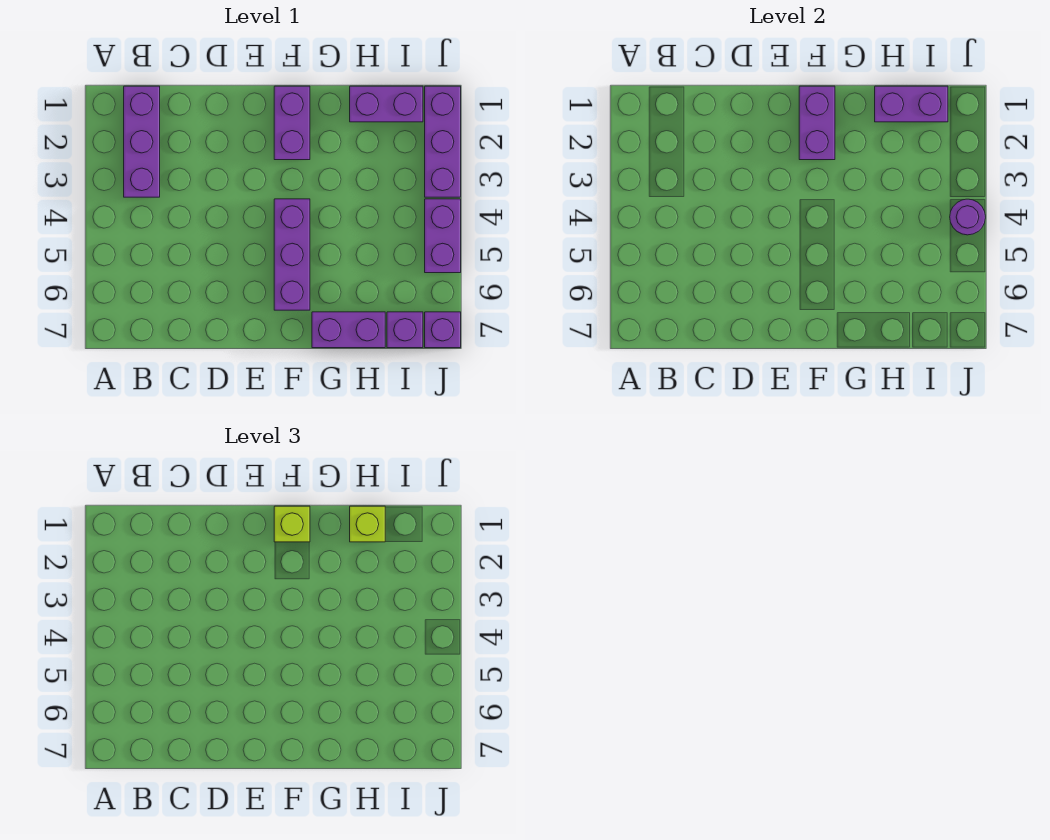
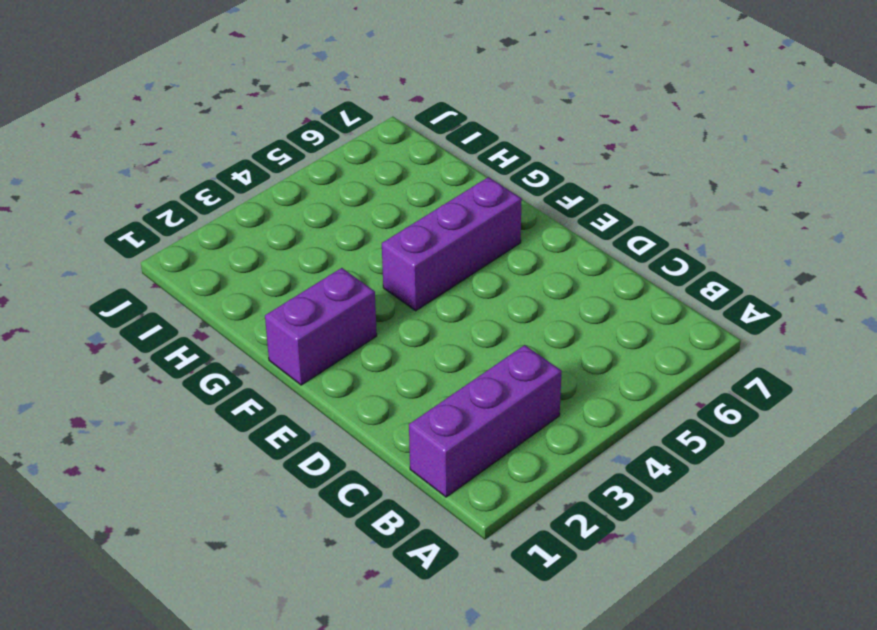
none -> purple brick G7:H7 level 1
none -> purple brick H1:I1 level 1
none -> purple brick I7 level 1

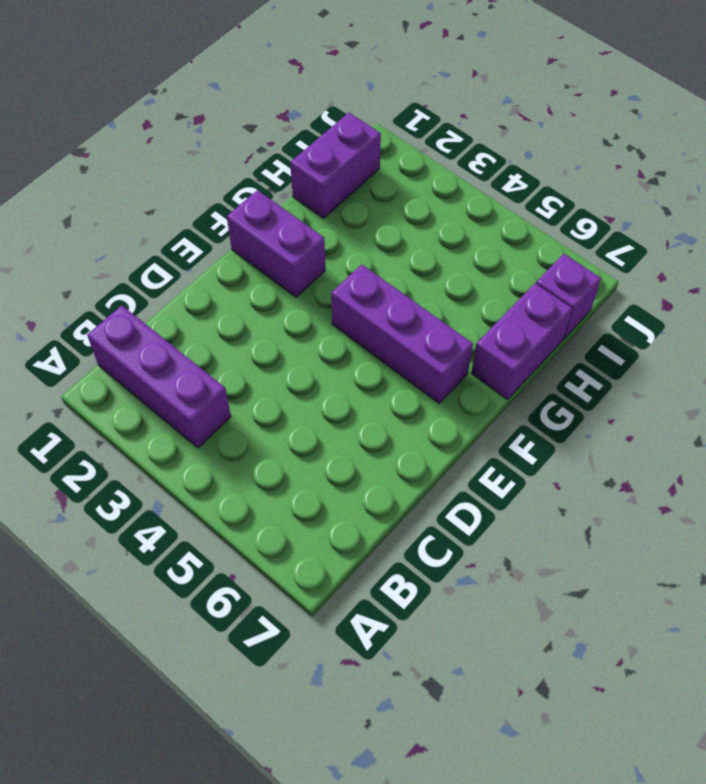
none -> purple brick J1:J3 level 1
none -> purple brick J4:J5 level 1
none -> purple brick J7 level 1

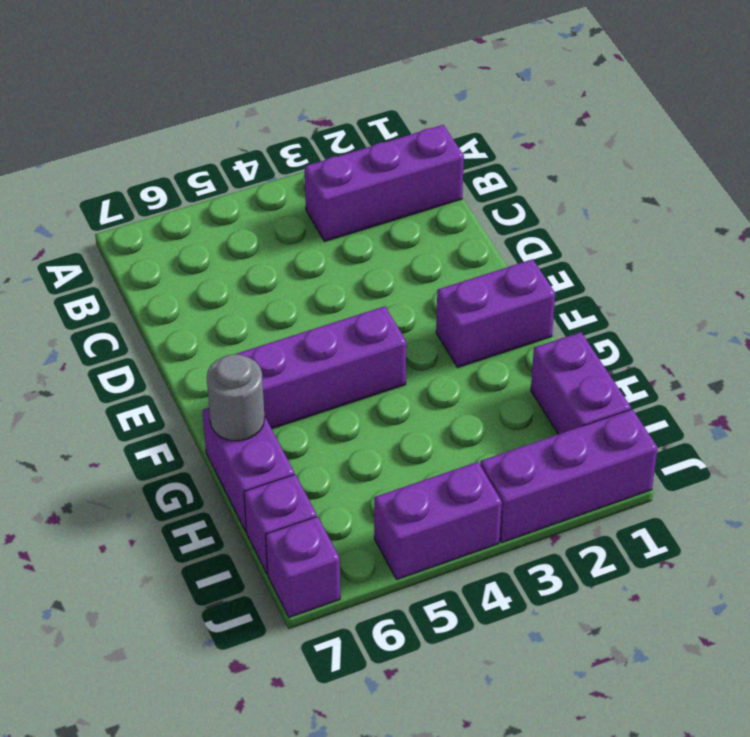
grey round brick G7 level 2 -> none
none -> purple brick F1:F2 level 2
none -> purple brick H1:I1 level 2
none -> purple round brick J4 level 2

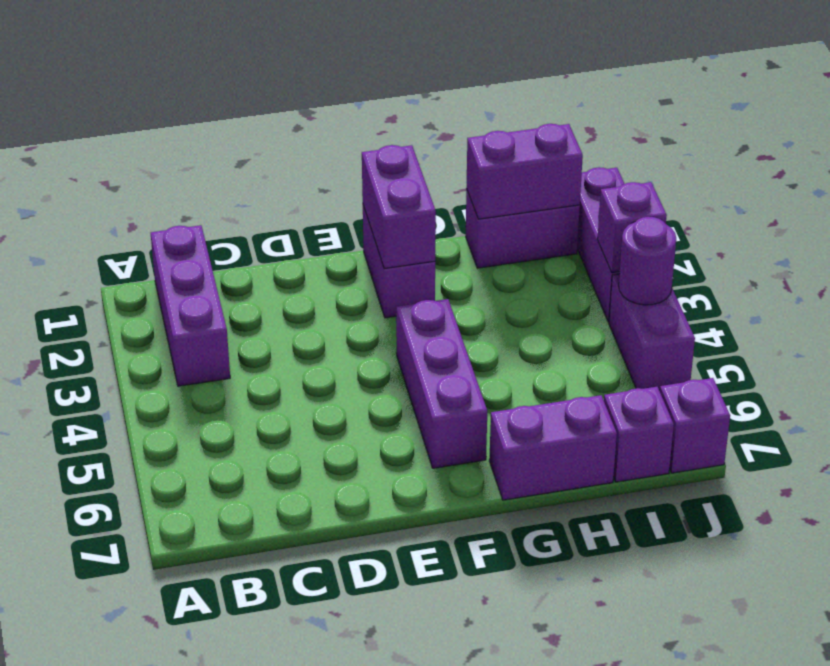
purple brick J3 level 2 -> none
none -> lime brick F1 level 3
none -> lime brick H1 level 3

